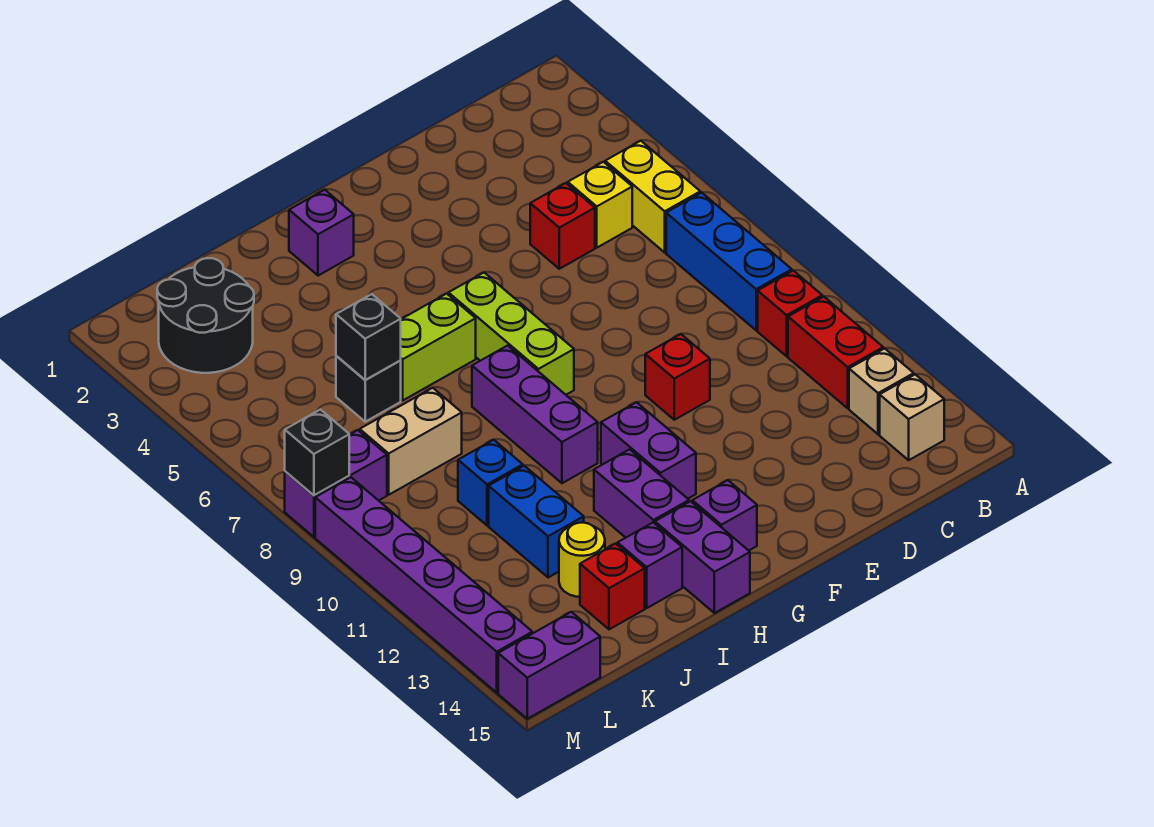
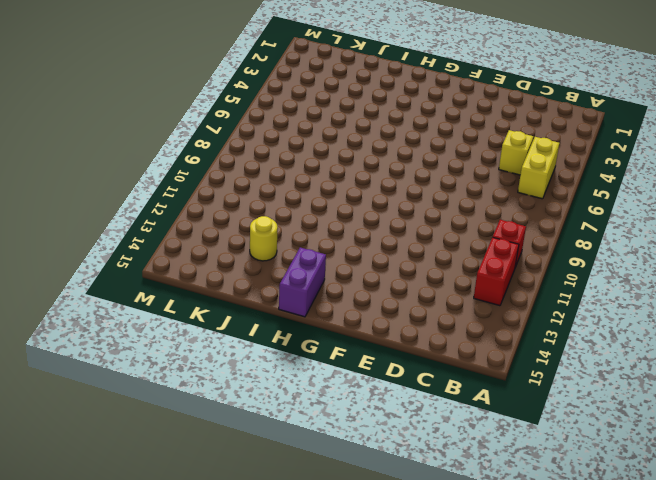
none -> blue brick B7:B9 level 1
none -> tan brick B13 level 1
none -> tan brick B14 level 1
none -> red brick D5 level 1

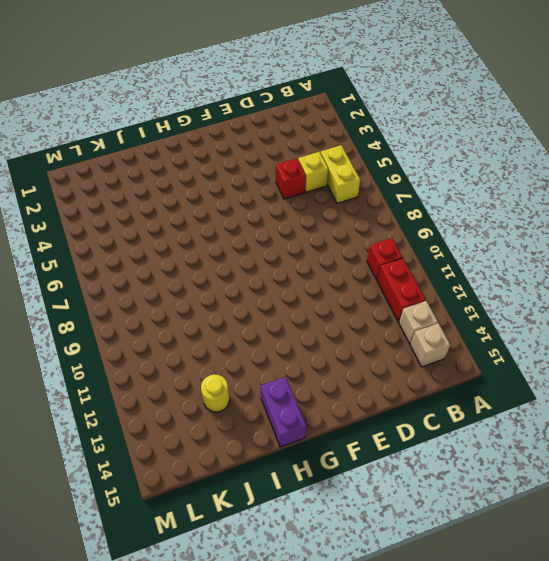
none -> blue brick B7:B9 level 1
none -> red brick E10 level 1
none -> lime brick G6:G8 level 1
none -> purple brick G11:G12 level 1

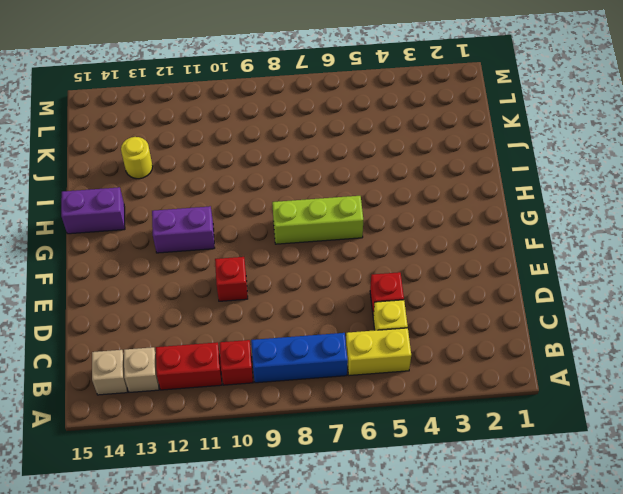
none -> purple brick G14 level 1
none -> purple brick H2 level 1
none -> lime brick H6:I6 level 1
none -> purple brick H8:H10 level 1

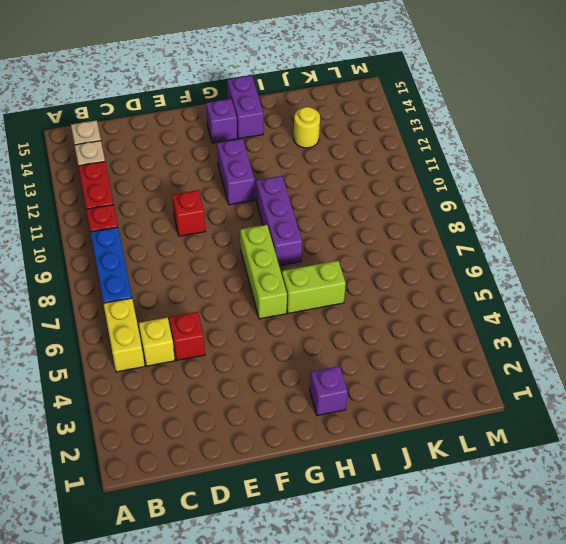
none -> purple brick H12:H13 level 1
none -> purple brick I14 level 1
none -> black brick J6 level 1
none -> tan brick J8:K8 level 1

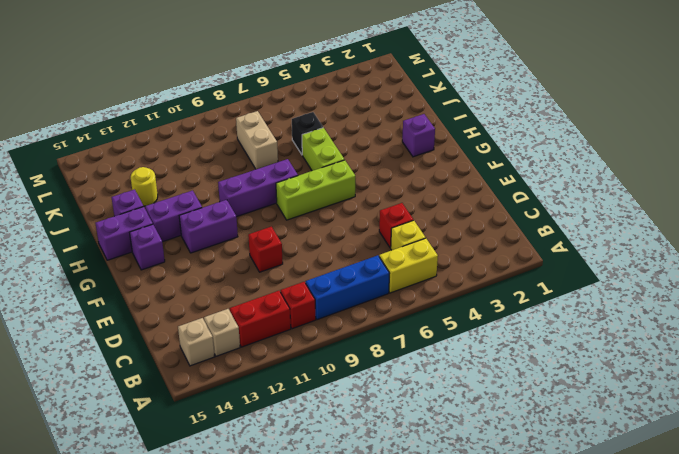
none -> blue brick J10 level 1
none -> blue brick J11:J12 level 1
none -> red brick J14 level 1
none -> black round brick K2:L3 level 1

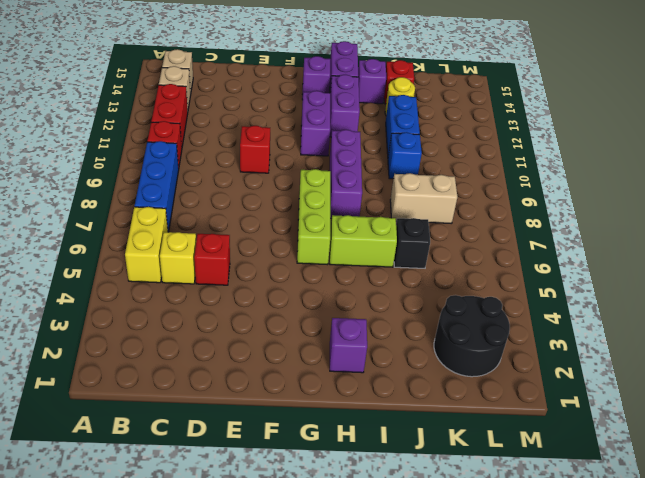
none -> purple brick L8:M8 level 1
none -> purple brick L15:M15 level 1
none -> purple brick M9:M14 level 1
none -> black brick J6 level 2

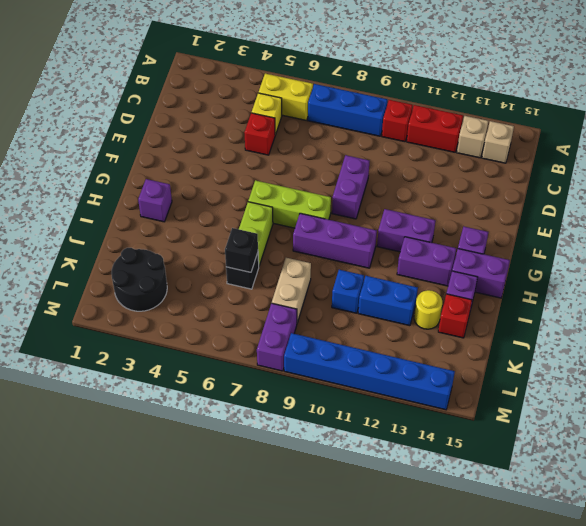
purple brick E9:F9 level 1 -> purple brick L15:M15 level 1
blue brick M9:M14 level 1 -> purple brick M9:M14 level 1
none -> red brick E10 level 1
none -> black brick M8 level 2

